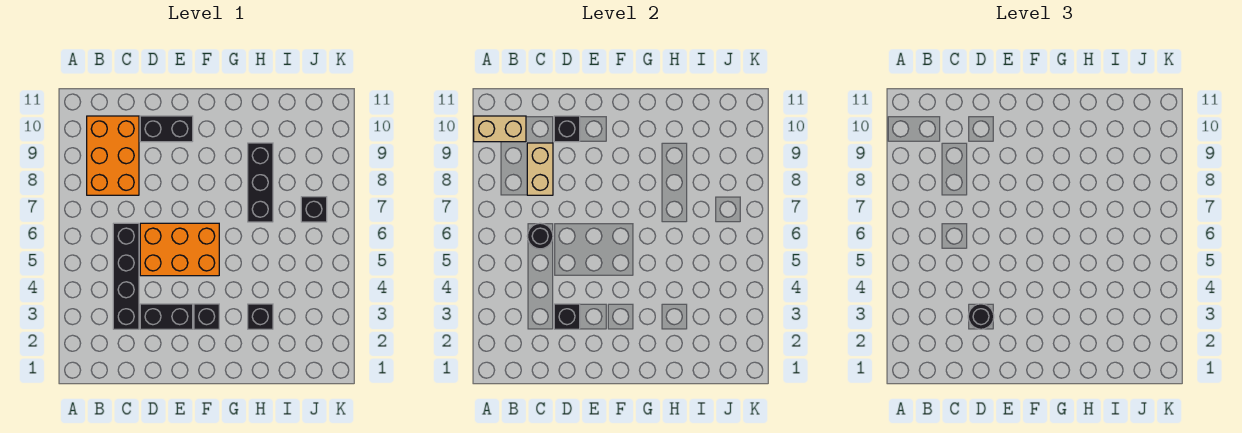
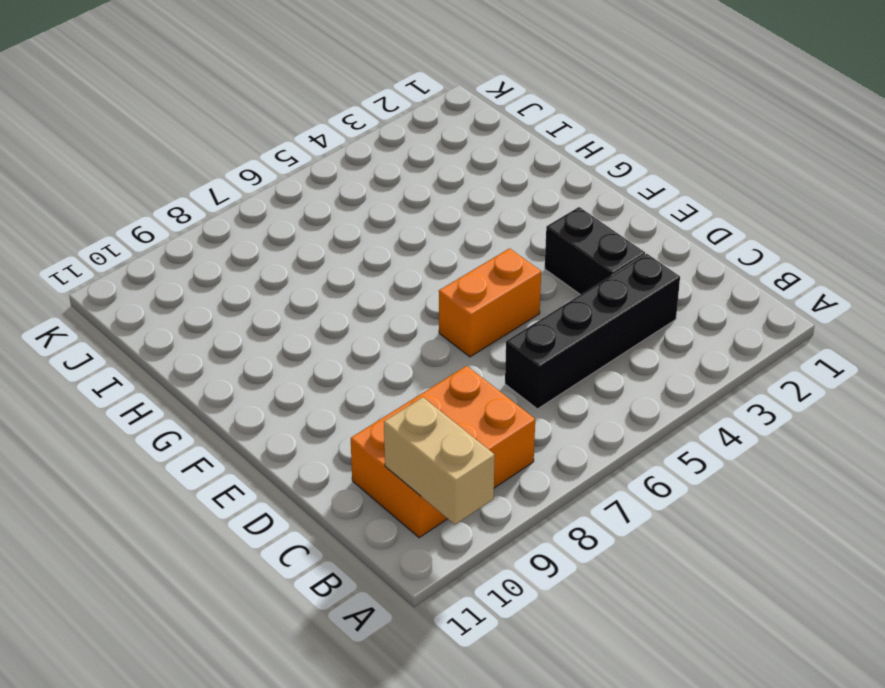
orange brick E5:E6 level 1 -> orange brick D5:F6 level 1
none -> black brick D10:E10 level 1
none -> black brick F3 level 1
none -> black brick H3 level 1

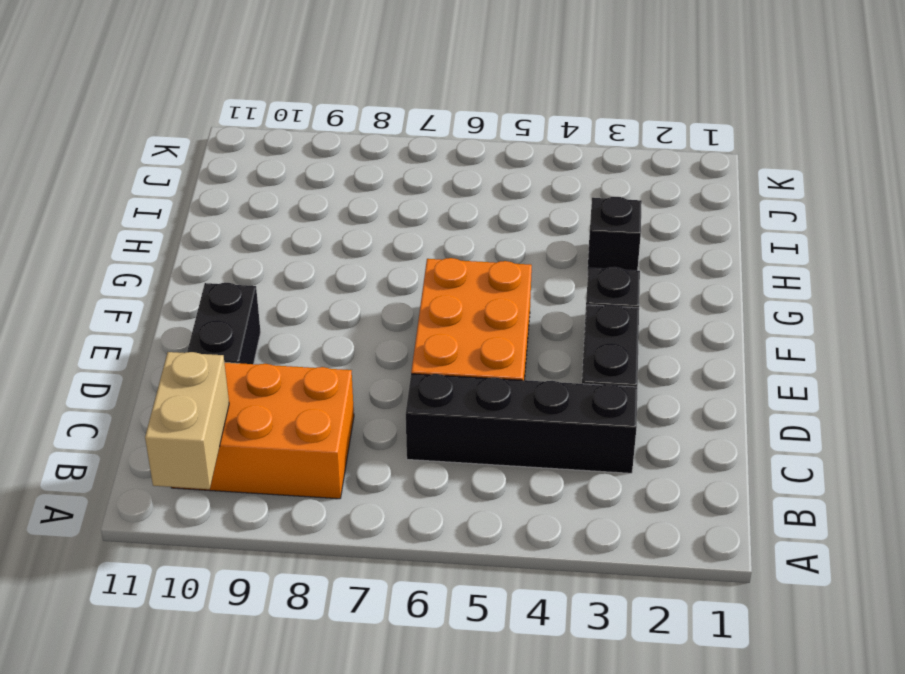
none -> black brick H7:H9 level 1
none -> black brick J7 level 1
none -> black round brick C6 level 2

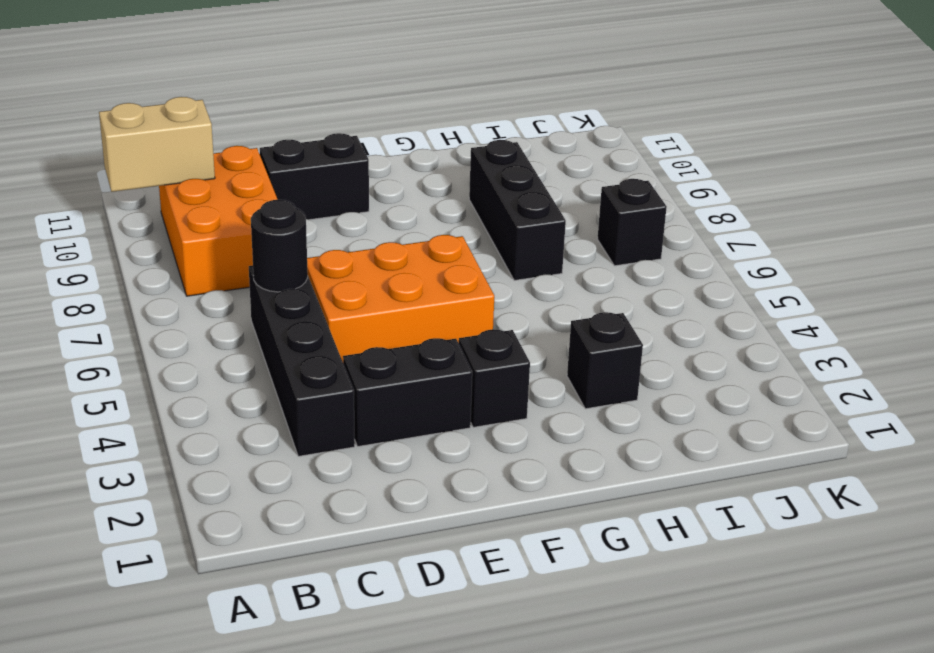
none -> tan brick C8:C9 level 2
none -> black brick D3 level 2
none -> black brick D10 level 2

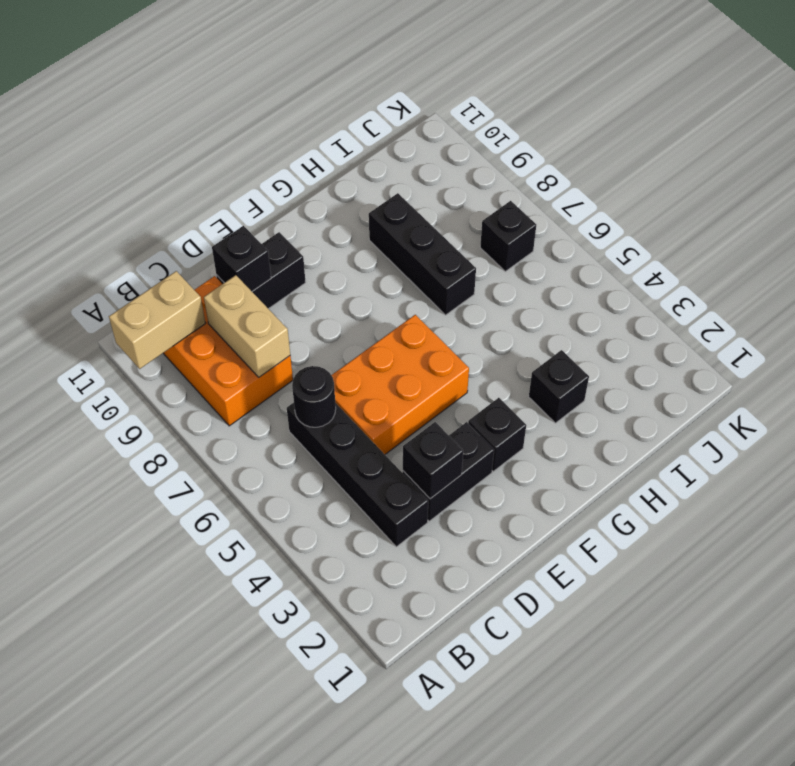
none -> black round brick D3 level 3

